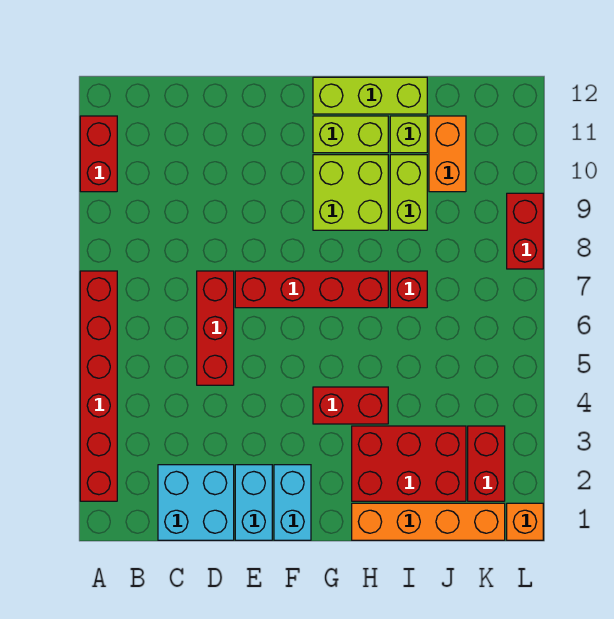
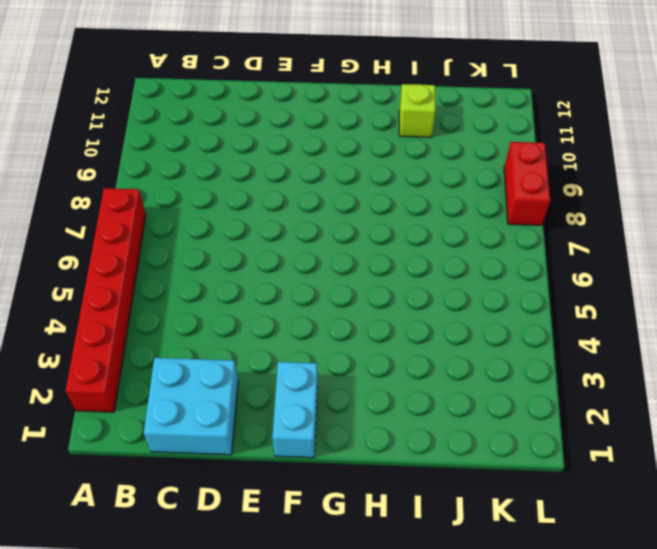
none -> red brick A10:A11 level 1
none -> red brick D5:D7 level 1
none -> cyan brick E1:E2 level 1

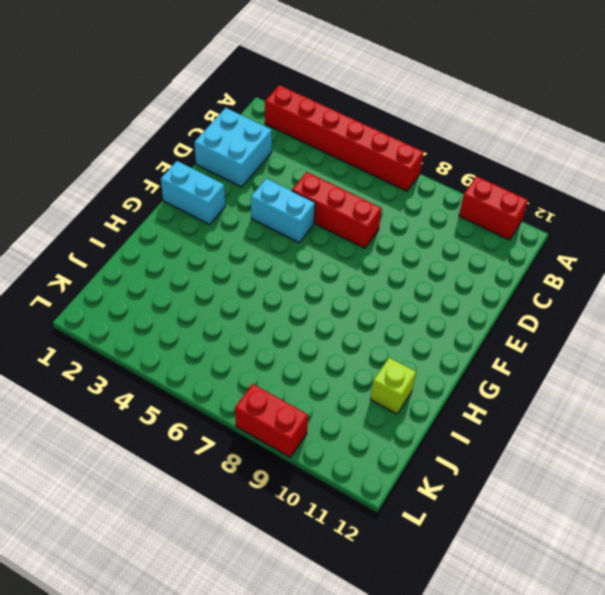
cyan brick E4:E5 level 1 -> cyan brick E1:E2 level 1
none -> red brick E7:H7 level 1
none -> red brick G4:H4 level 1
none -> lime brick G9:H10 level 1

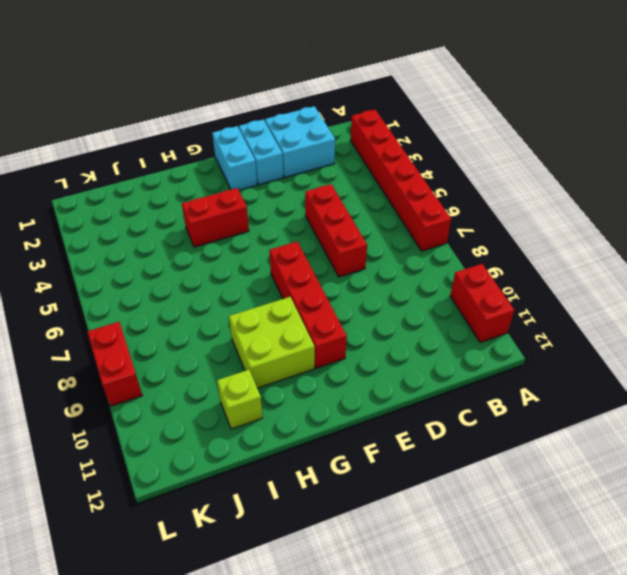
red brick F7:F10 level 1 -> red brick E7:H7 level 1
none -> lime brick G11:H11 level 1
none -> lime brick G12:I12 level 1
none -> orange brick H1:K1 level 1

